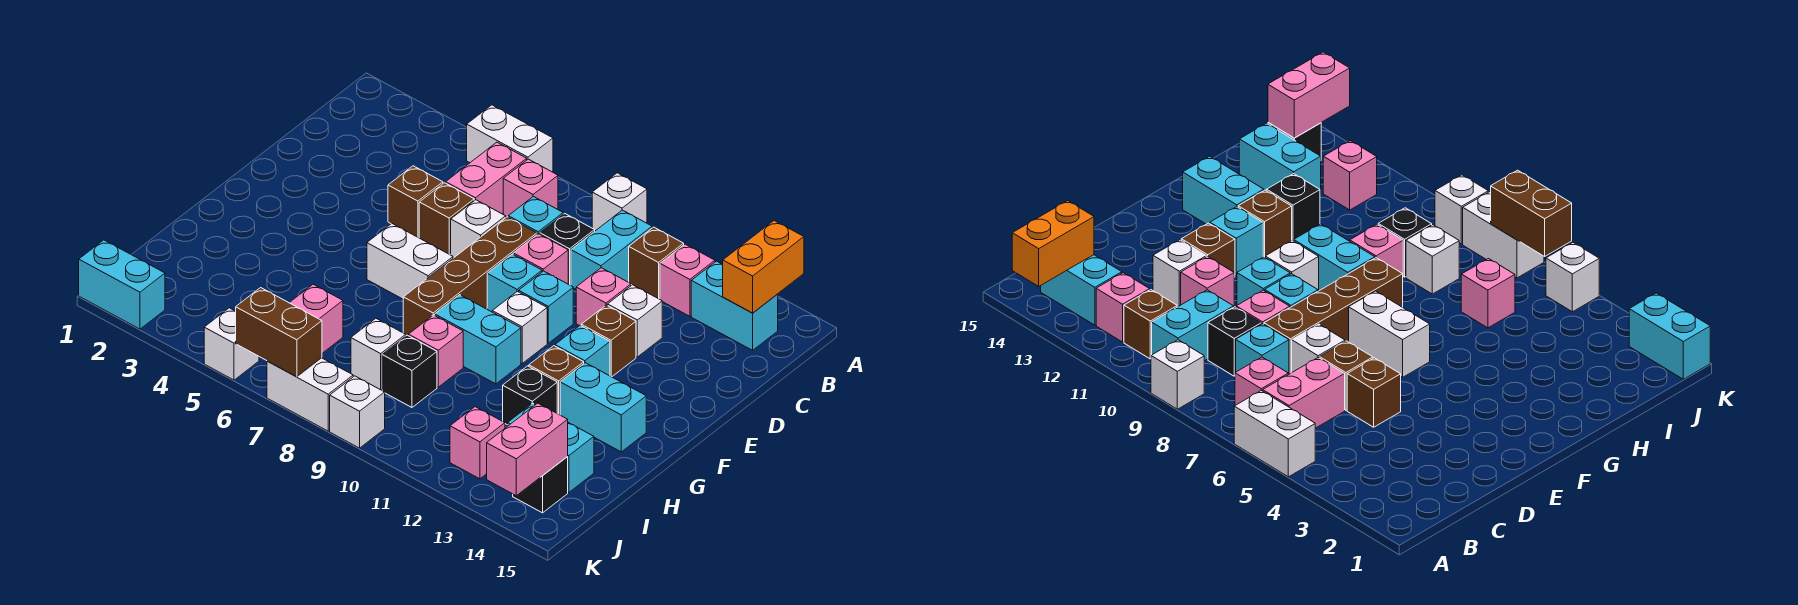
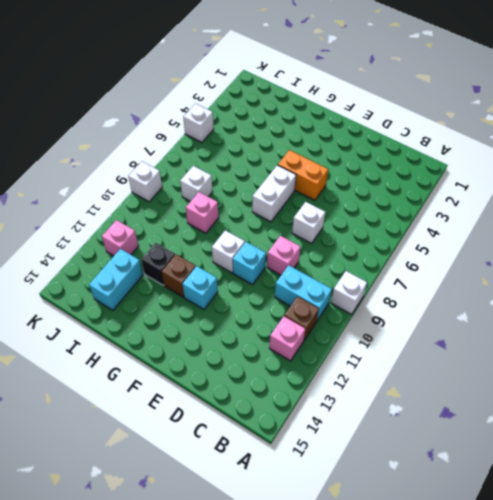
orange brick E5:F5 level 1 -> orange brick A14:B14 level 2
none -> white brick A5:A6 level 1
none -> pink brick B6:C6 level 1
none -> pink brick B7 level 1
none -> cyan brick B13:B14 level 1

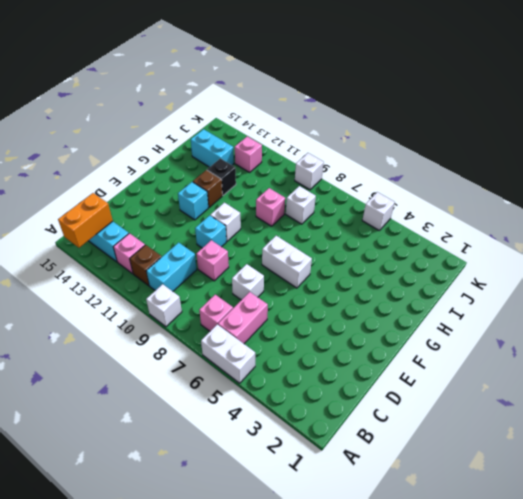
none -> cyan brick C8 level 1
none -> black brick C9 level 1
none -> brown brick D5 level 1
none -> brown brick D6 level 1

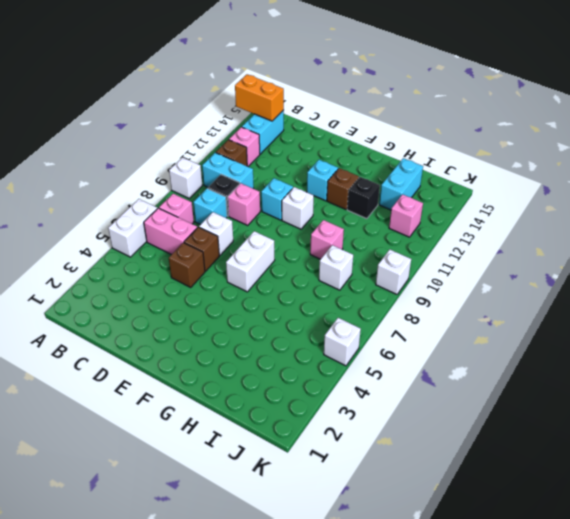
none -> brown brick D8:G8 level 1
none -> pink brick D11 level 1
none -> white brick D12 level 1
none -> cyan brick E9 level 1

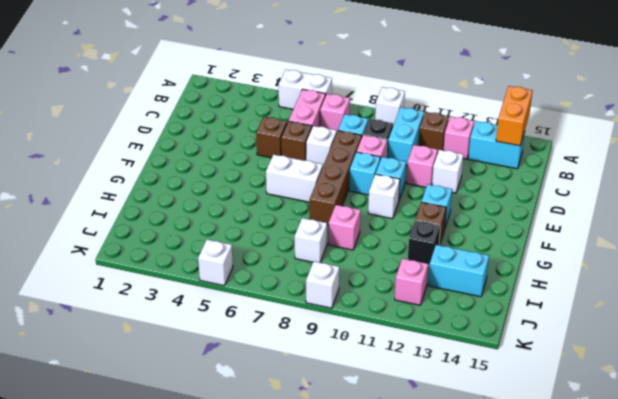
none -> brown brick E12 level 1
none -> cyan brick G9:G10 level 1
none -> cyan brick G13:G14 level 1
none -> pink brick I6 level 1

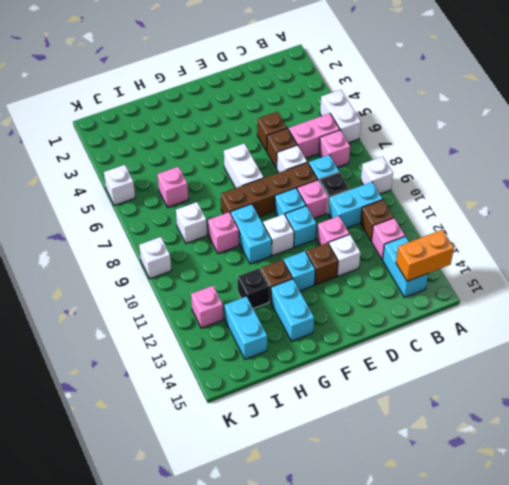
none -> black brick I9 level 1
none -> black brick J14 level 1
none -> cyan brick K1:K2 level 1
none -> white brick K7:K8 level 1

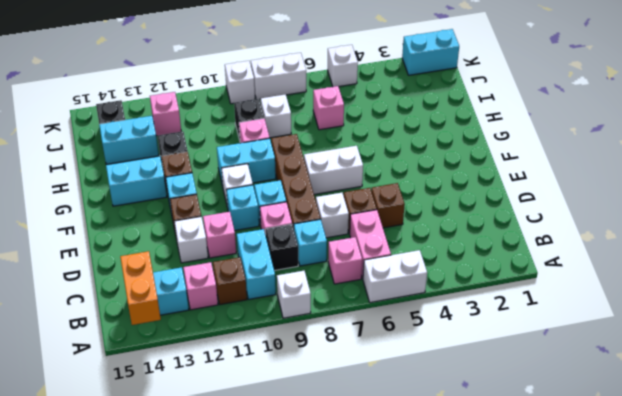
none -> pink brick J14:K14 level 2
none -> brown brick K6:K7 level 2

